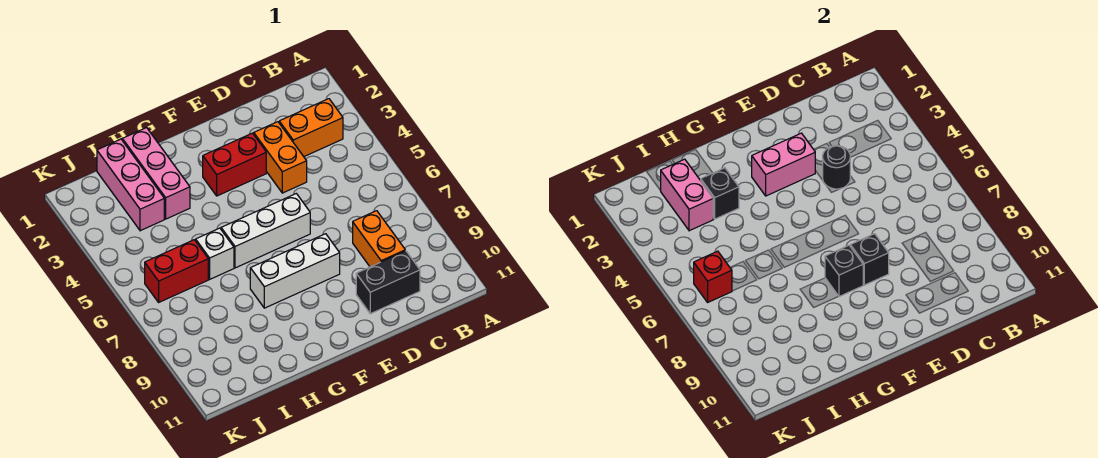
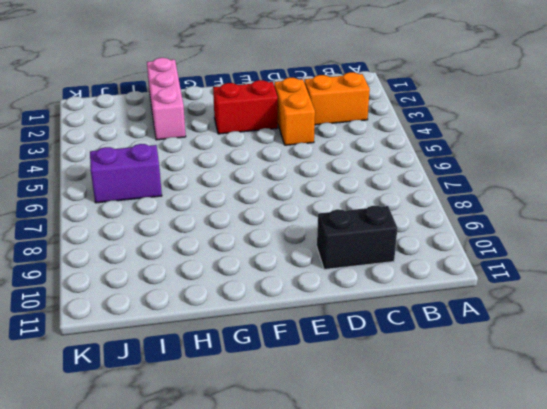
purple brick I6:J6 level 1 -> red brick I6:J6 level 1
none -> orange brick C8:C9 level 1
none -> white brick E6:G6 level 1
none -> white brick E8:G8 level 1

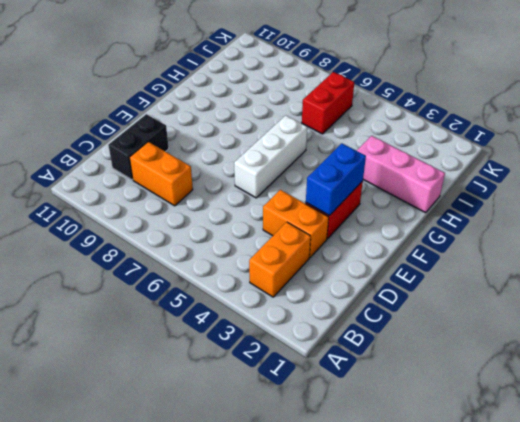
blue brick E3:F3 level 2 -> pink brick E3:F3 level 2
none -> white brick E8:G8 level 1
none -> white brick H6 level 1
none -> pink brick I1:I3 level 1

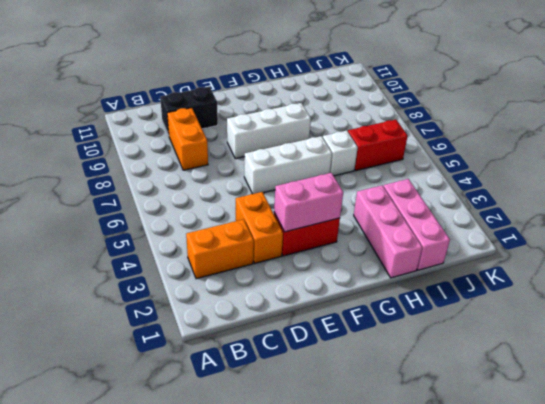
none -> black round brick D4 level 2
none -> black brick E8 level 2
none -> black brick F8 level 2

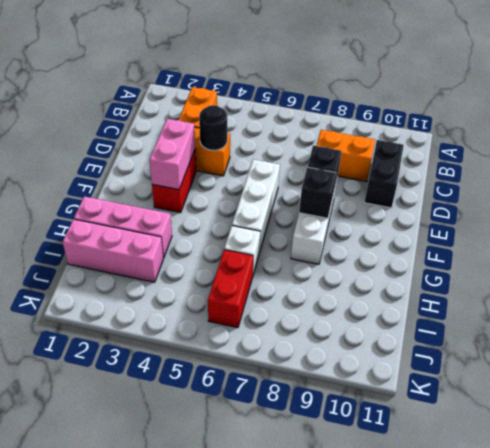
none -> black brick H3 level 2
none -> pink brick I2:I3 level 2
none -> red brick J6 level 2

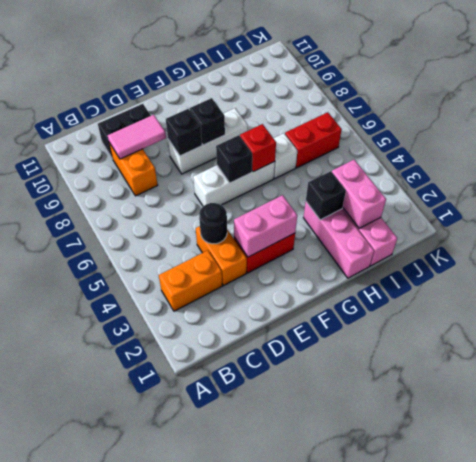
pink tile C9:D9 level 2 -> none
black brick F6 level 2 -> none
red brick G6 level 2 -> red brick J6 level 2

